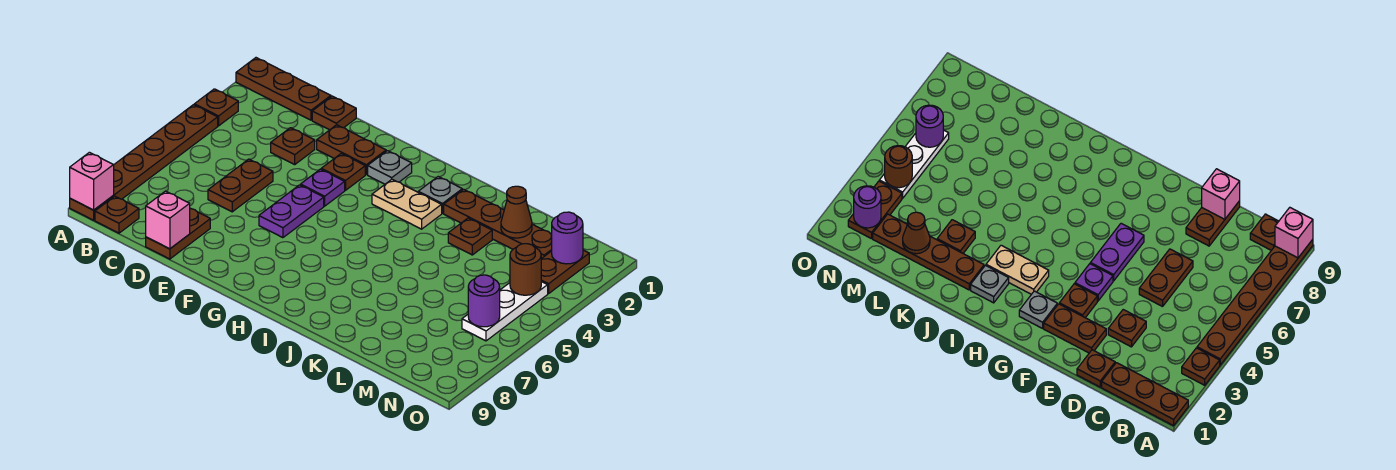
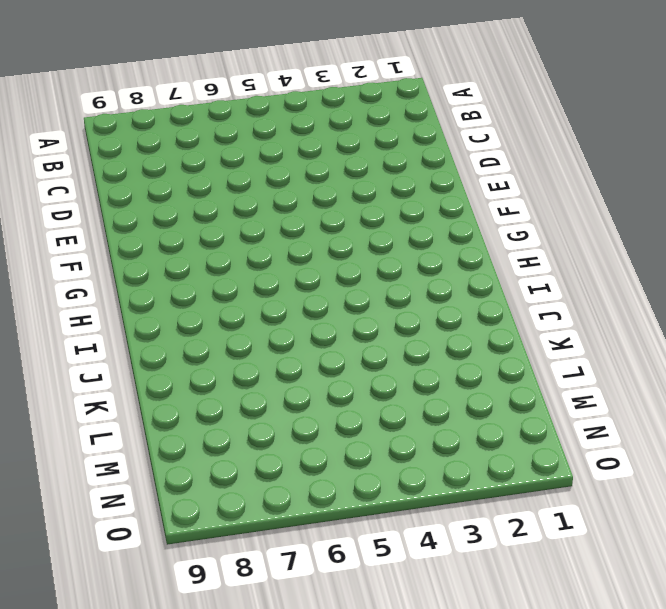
none -> brown plate A1:C1 level 1
none -> brown plate A3 level 1
none -> brown plate A4:A9 level 1

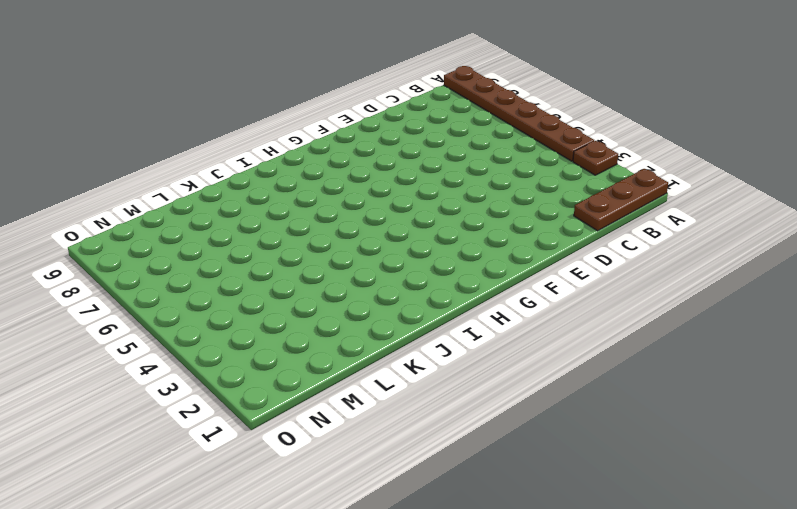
none -> brown plate B9 level 1
none -> brown plate D1 level 1
none -> brown plate D3 level 1

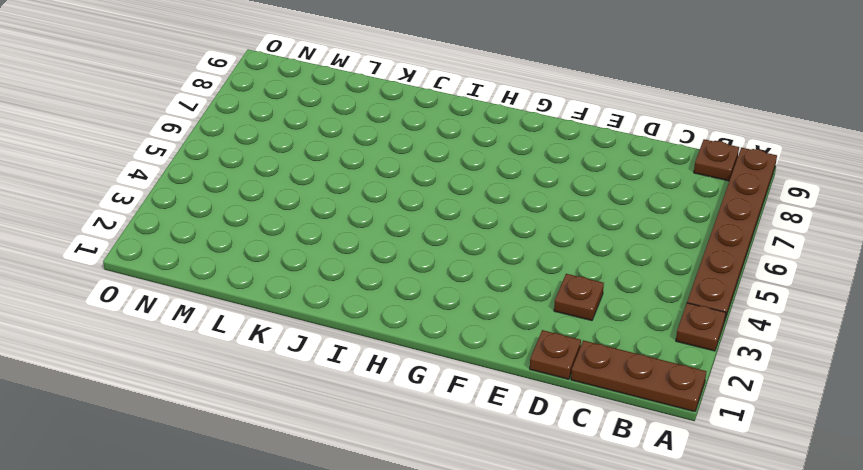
none -> brown plate D5:D6 level 1
none -> brown plate D8:D9 level 1
none -> brown plate E2:F2 level 1

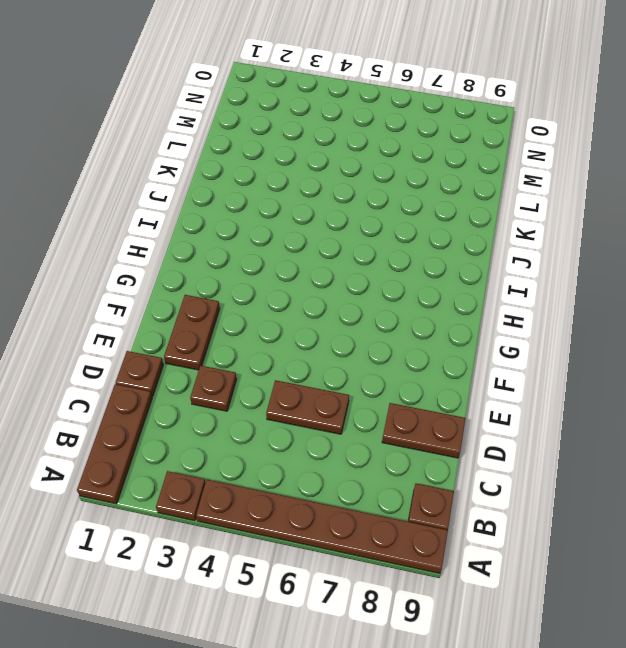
none -> brown plate F3 level 1
none -> purple plate F4 level 1
none -> purple plate F5:F6 level 1

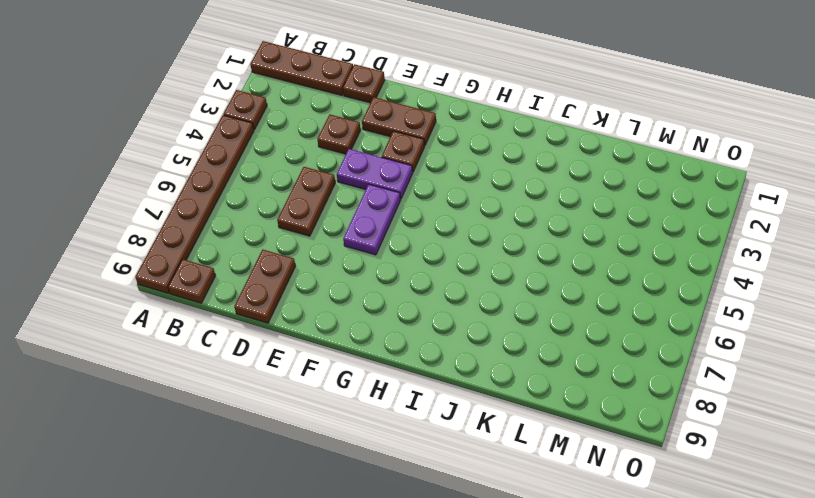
purple plate E4:F4 level 1 -> purple plate F4 level 1
none -> grey plate G2 level 1
none -> tan plate H3:I3 level 1
none -> grey plate I2 level 1

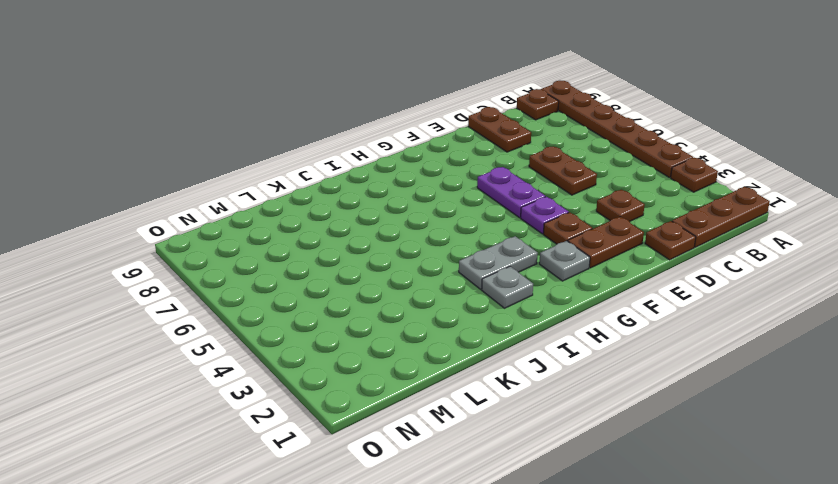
grey plate H3:I3 level 1 -> tan plate H3:I3 level 1
none -> brown plate J2:M2 level 1
none -> brown plate K3 level 1
none -> brown plate N2:N3 level 1

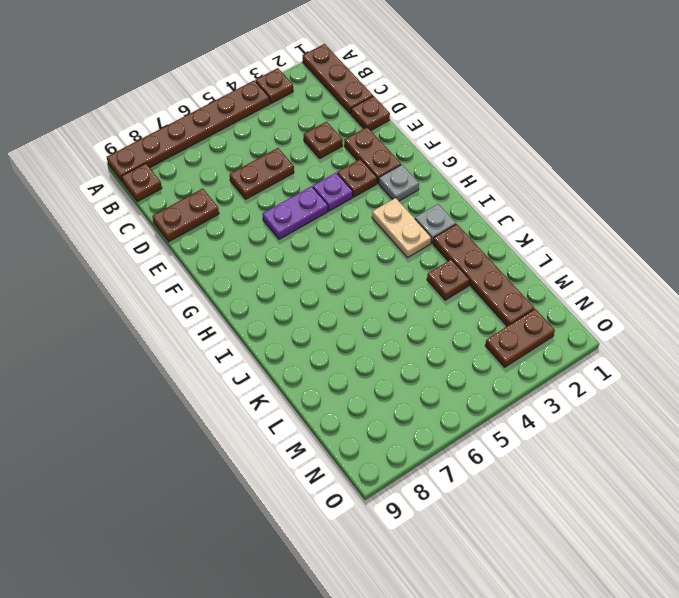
none -> white plate N4:N6 level 1
none -> pink brick A9 level 2
none -> pink brick D9 level 2

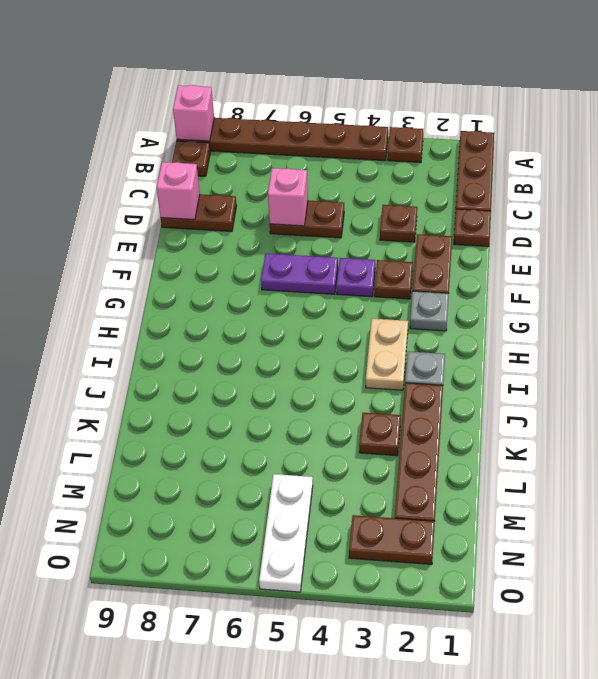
pink brick D6 level 2 -> none
white plate M5:O5 level 1 -> white plate N4:N6 level 1
none -> brown cone L2 level 2
none -> purple round brick N2 level 2
none -> brown round brick N4 level 2

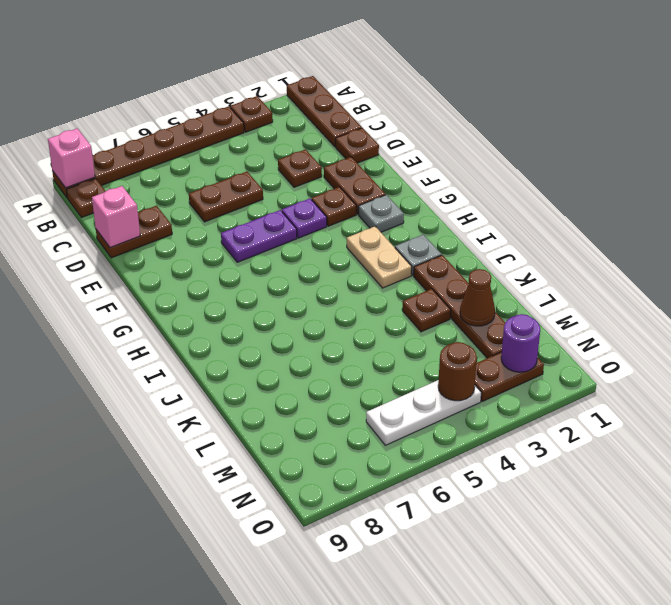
none -> purple round brick N6 level 2

